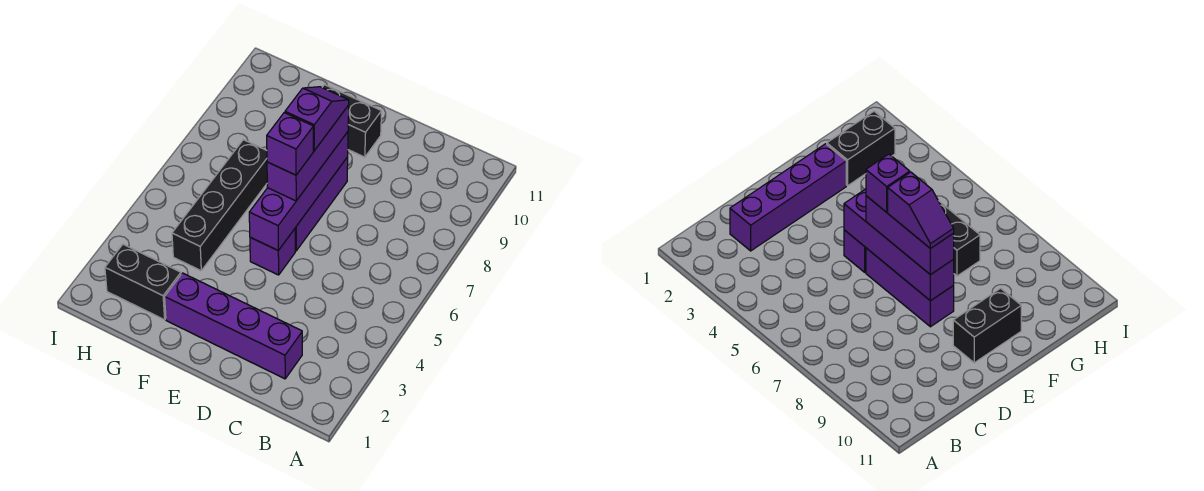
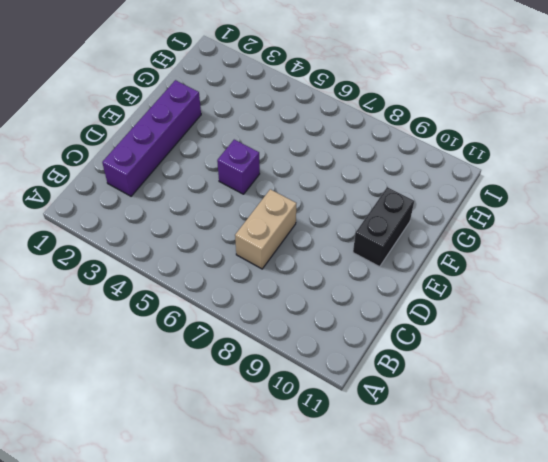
tan brick C7:D7 level 1 -> none
none -> purple brick E6:E8 level 1
none -> black brick G2:H2 level 1

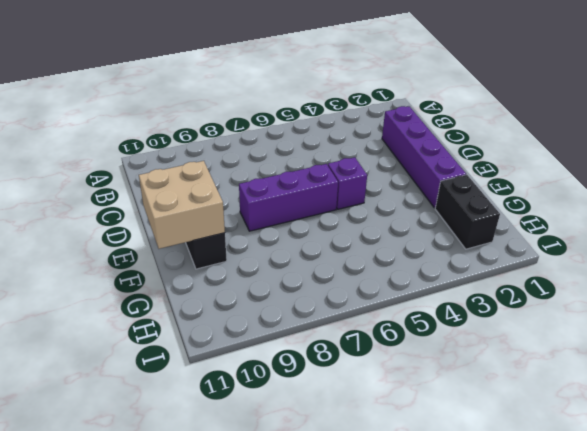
tan brick E10:F11 level 2 -> none
none -> black brick G4:G7 level 1
none -> purple brick E5:E8 level 2

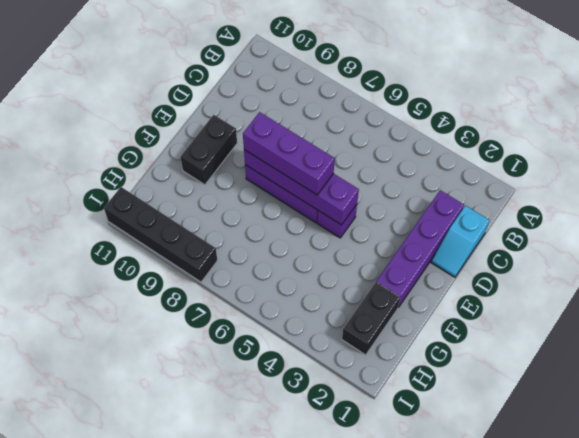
cyan slope C1:D1 level 1 top C -> none
black brick I8:I11 level 1 -> black brick G4:G7 level 1
none -> purple brick E6 level 4
none -> purple slope E7:E8 level 4 top 7

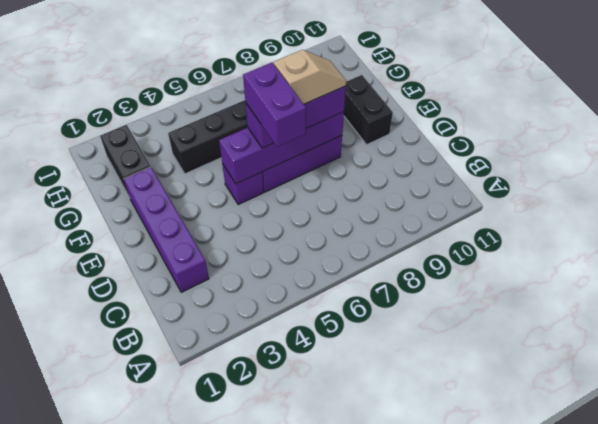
purple brick D6:E6 level 4 -> purple brick E6 level 4
tan slope E7:E8 level 4 top 7 -> purple slope E7:E8 level 4 top 7

